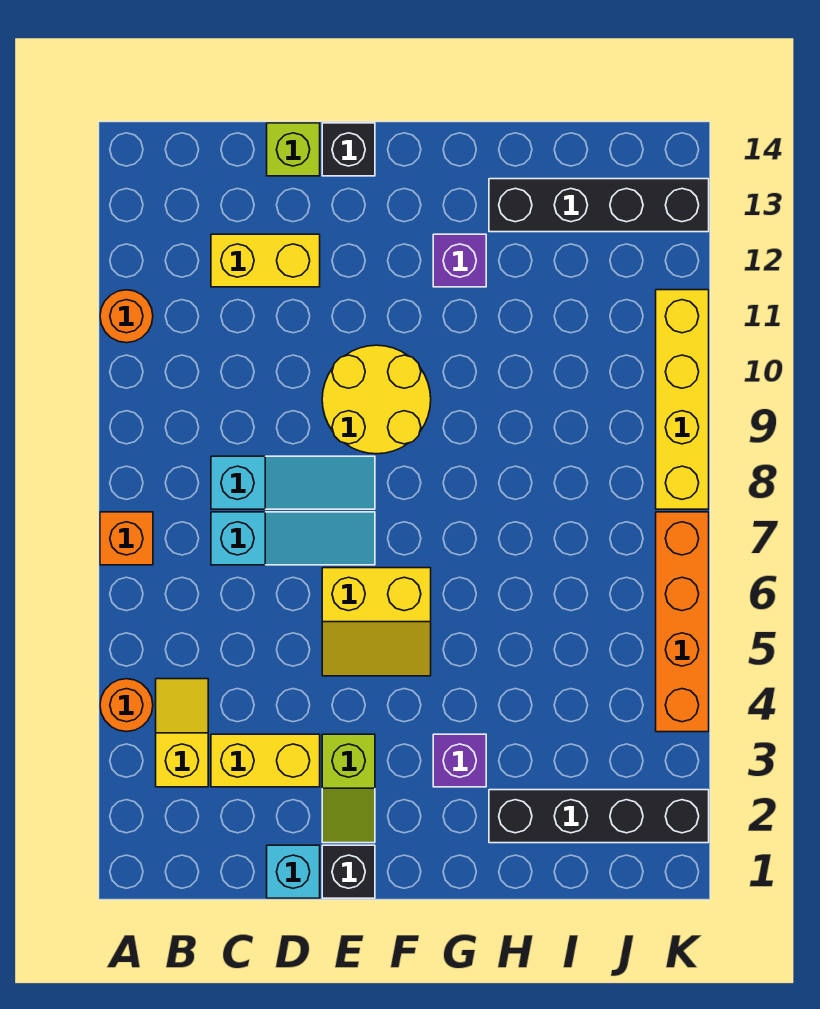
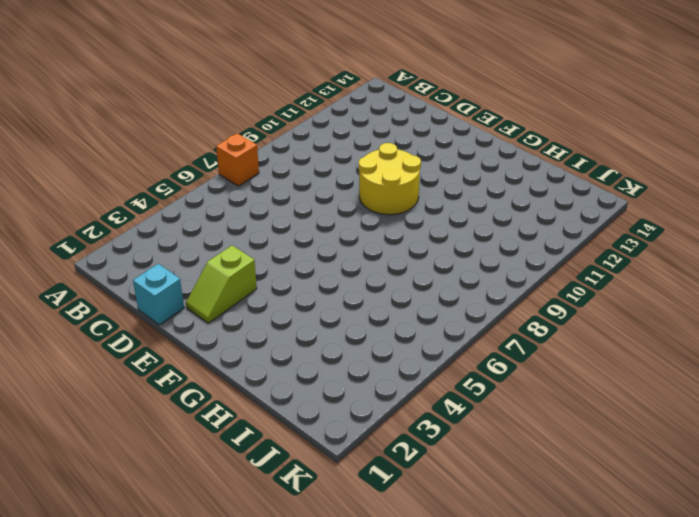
none -> orange round brick A4 level 1
none -> orange round brick A11 level 1
none -> yellow slope B3:B4 level 1 top 3

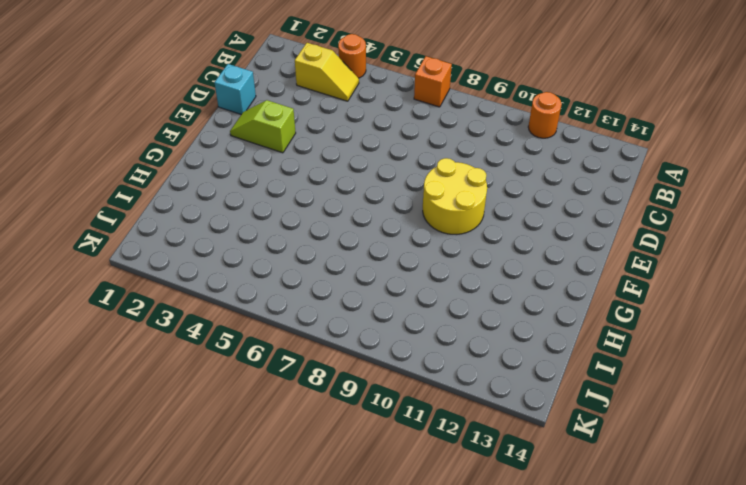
none -> yellow brick C3:D3 level 1
none -> cyan slope C7:E7 level 1 top C
none -> cyan slope C8:E8 level 1 top C

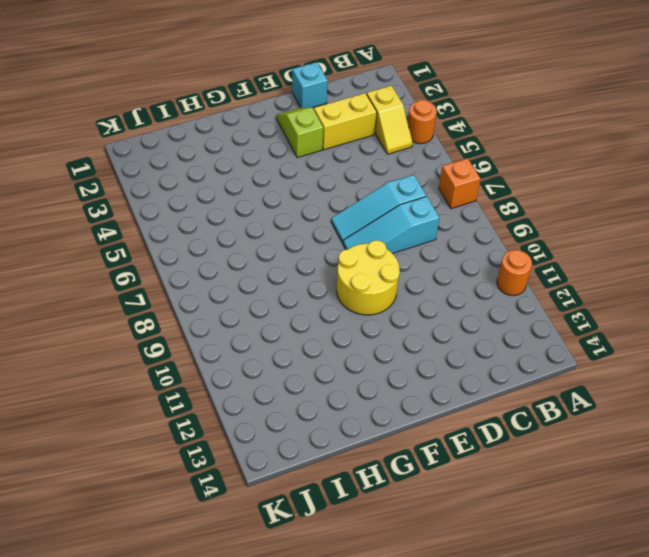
none -> yellow brick C12:D12 level 1
none -> lime brick D14 level 1
none -> black brick E1 level 1

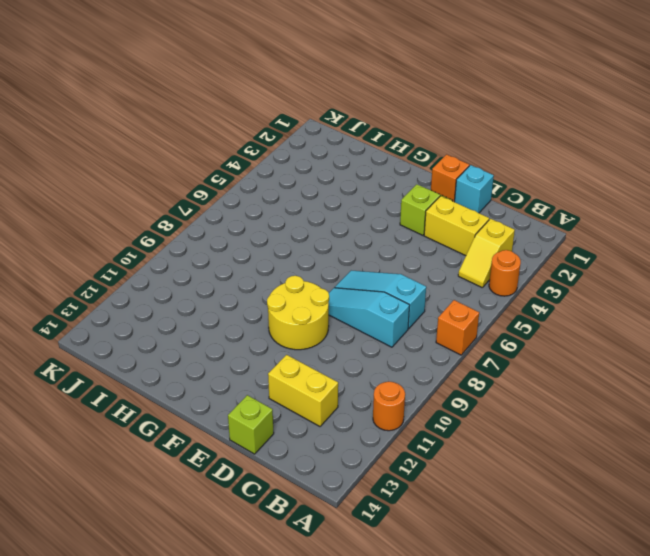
orange brick E1 level 1 -> black brick E1 level 1
none -> yellow slope E5:F6 level 1 top 6
none -> black brick E14 level 1
none -> purple brick G3 level 1

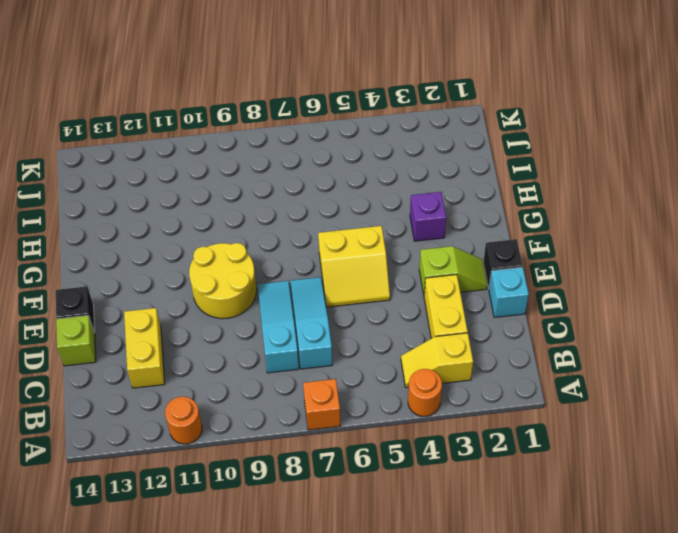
yellow slope E5:F6 level 1 top F -> yellow slope E5:F6 level 1 top 6
none -> purple brick G12 level 1
none -> black brick H2:K2 level 1
none -> black brick H13:K13 level 1

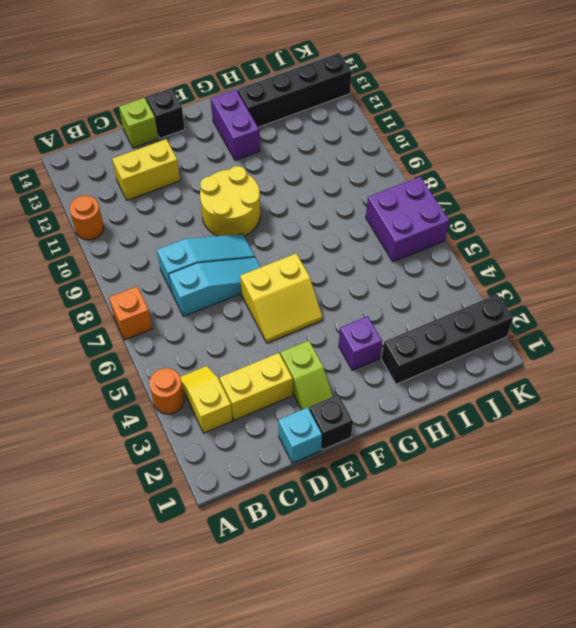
purple brick G12:G13 level 1 -> purple brick G12 level 1
purple brick J6:K7 level 1 -> orange brick K4:K7 level 1
none -> yellow brick K8:K11 level 1

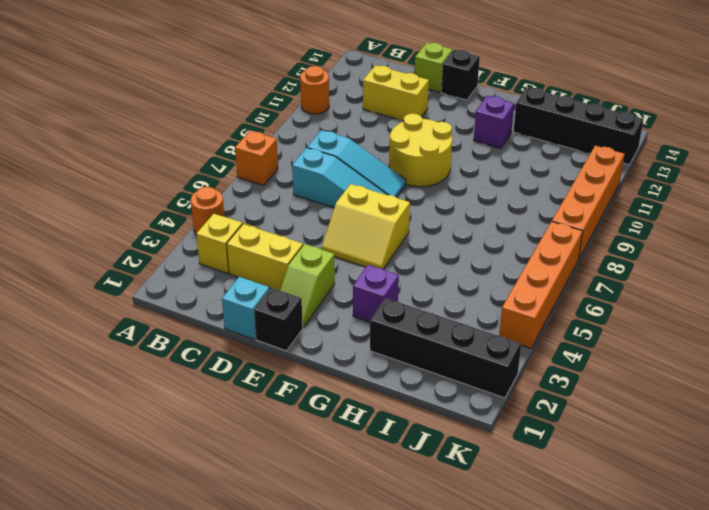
orange brick K8:K11 level 1 -> yellow brick K8:K11 level 1

